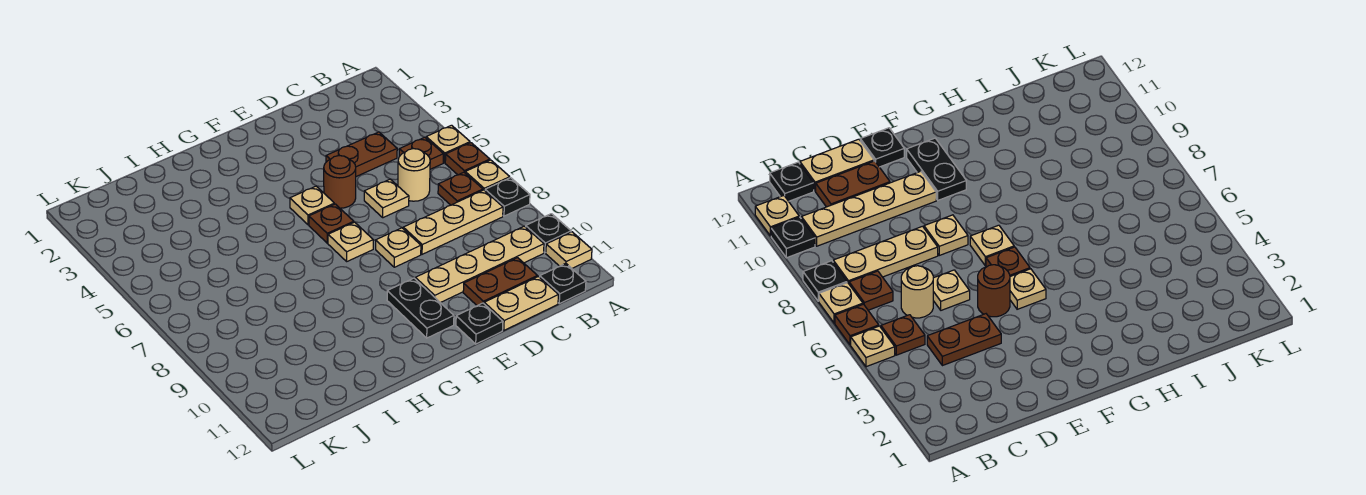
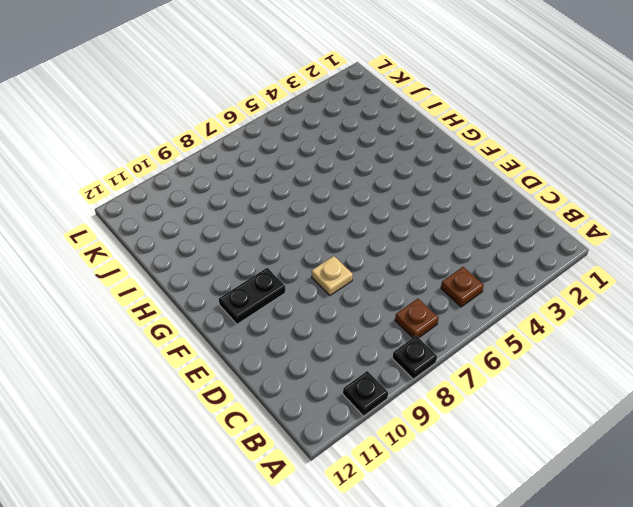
none -> tan plate A5 level 1
none -> brown plate A6 level 1
none -> tan plate A7 level 1

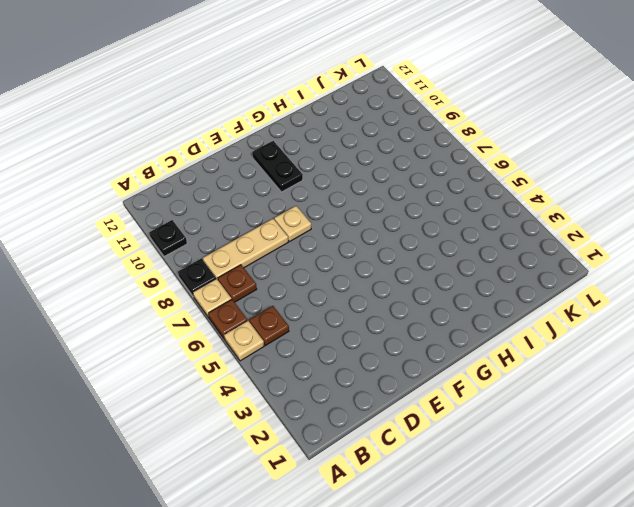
none -> tan plate A11 level 1
none -> tan plate B10:E10 level 1
none -> black plate B12 level 1

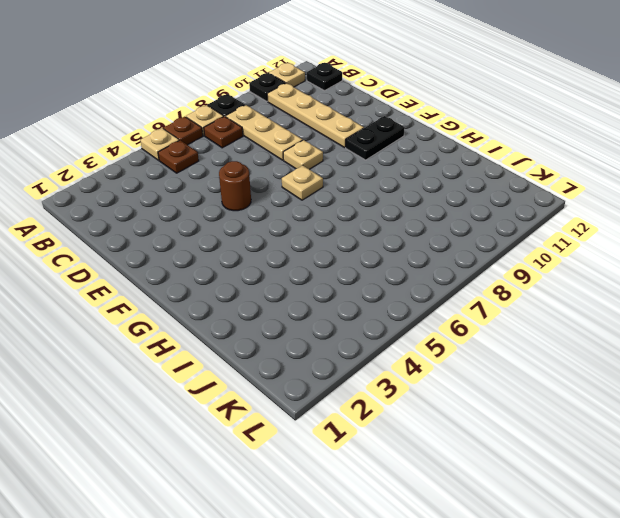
none -> brown plate C4:D4 level 1
none -> tan round brick C6 level 1
none -> brown plate C11:D11 level 1

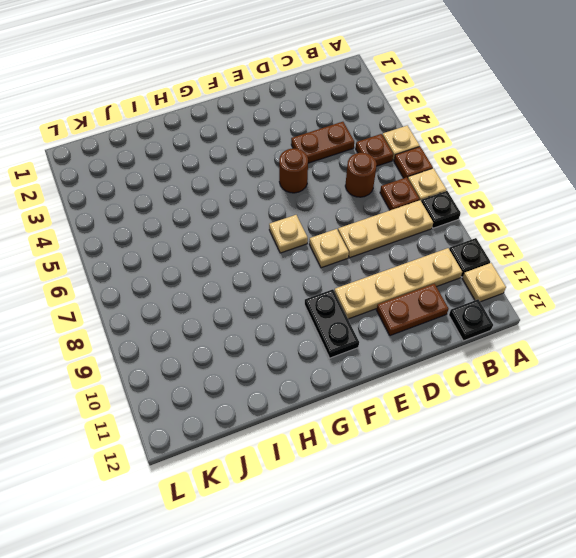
brown round brick C6 level 1 -> tan round brick C6 level 1
none -> tan plate C12:D12 level 1
none -> tan plate D6 level 1
none -> black plate E12 level 1

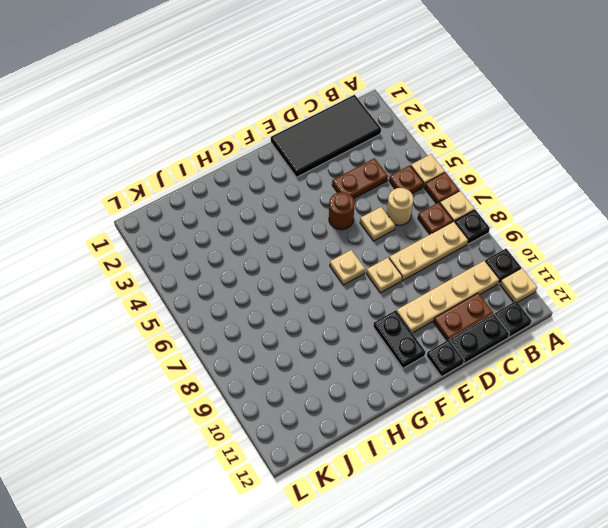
black tile B1:E2 level 1 -> none
black plate C12:D12 level 1 -> tan plate C12:D12 level 1
none -> tan plate F5 level 1
none -> brown plate F6 level 1

